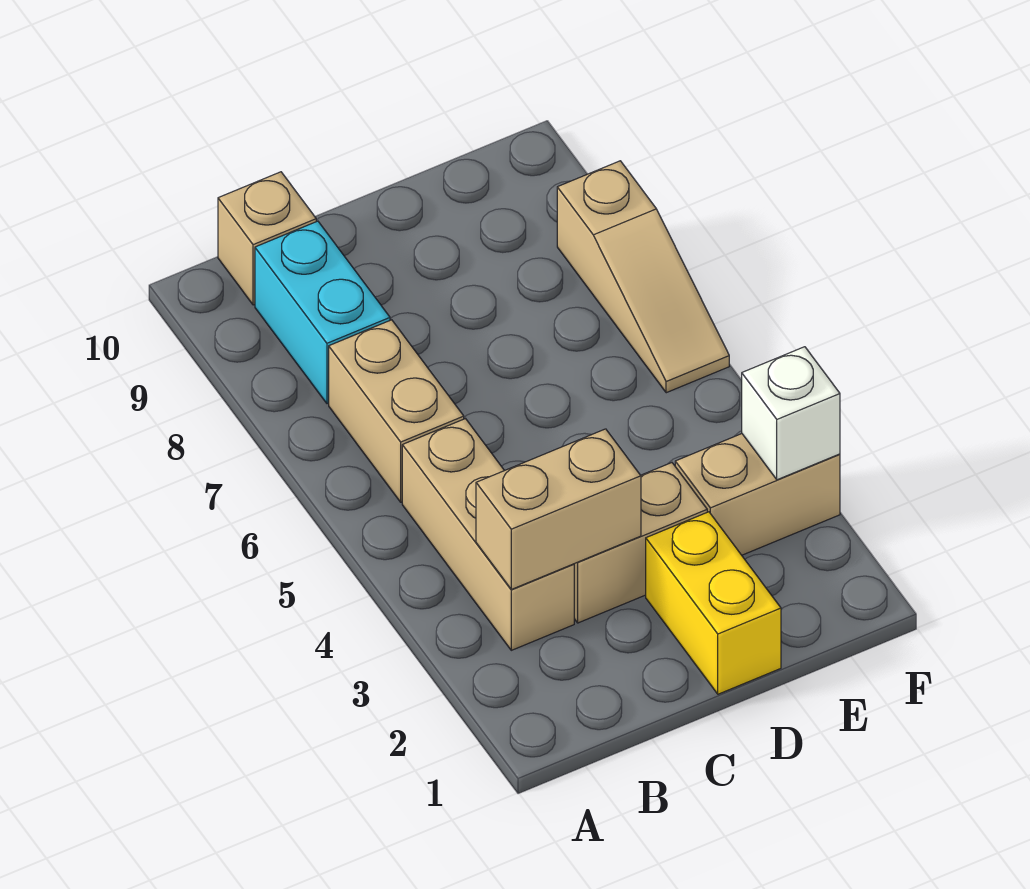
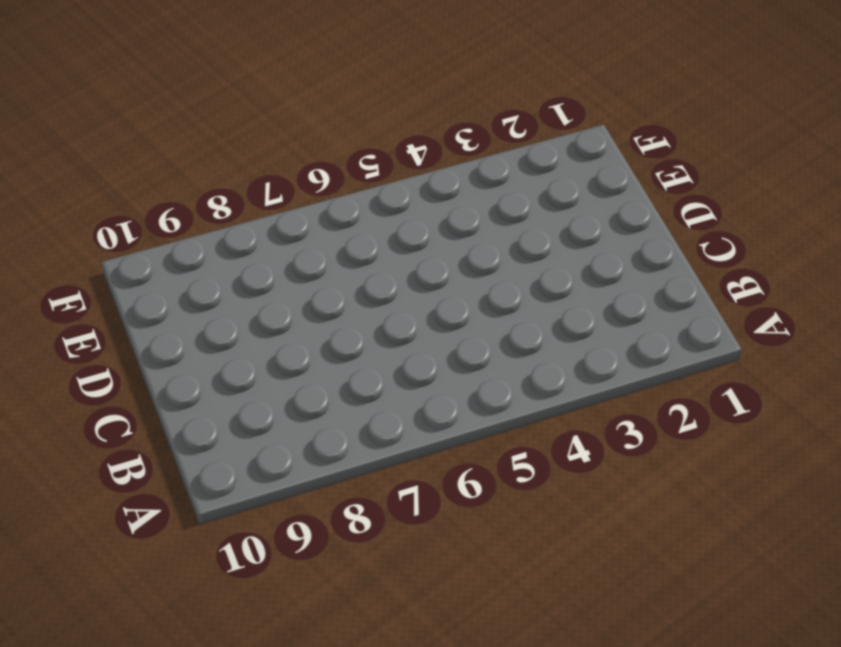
none -> tan brick B3:B5 level 1
none -> tan brick B6:B7 level 1

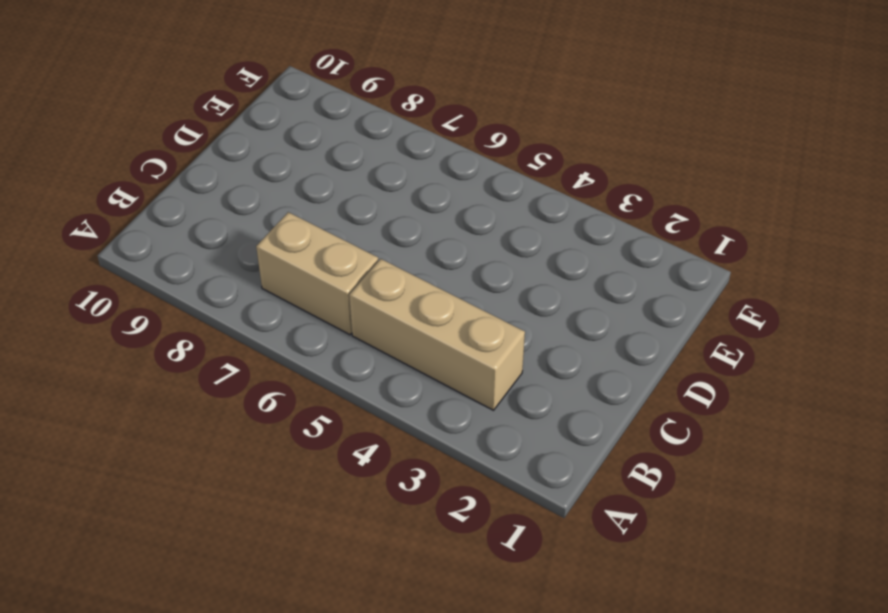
none -> cyan brick B8:B9 level 1
none -> tan brick B10 level 1

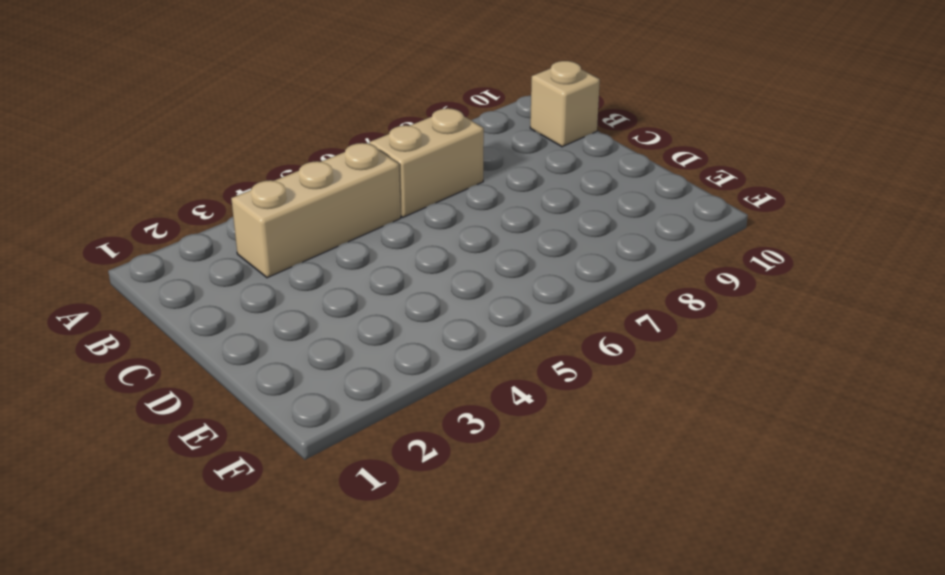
none -> cyan brick B8:B9 level 1
none -> tan brick C3:D3 level 1

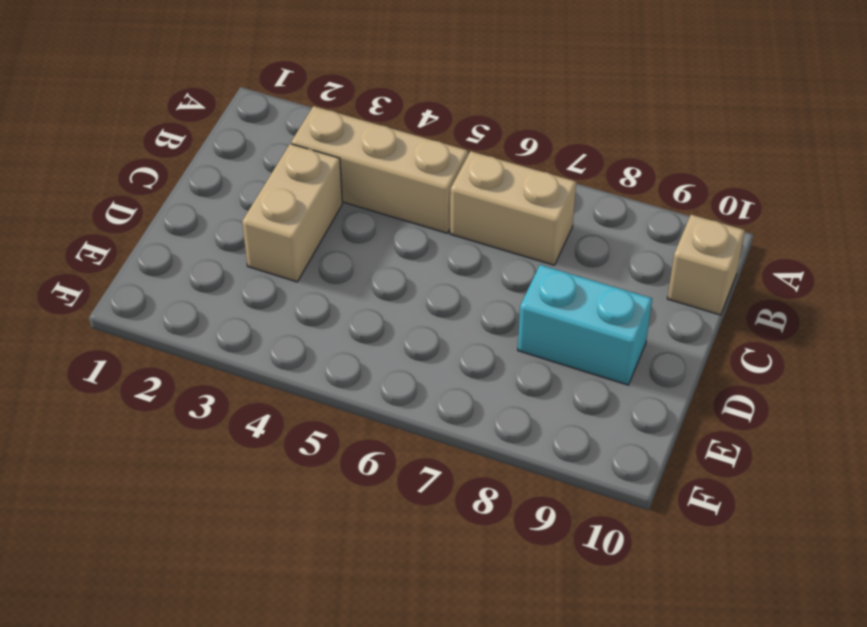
cyan brick D8:D9 level 1 -> cyan brick B8:B9 level 1
none -> yellow brick D1:D2 level 1
none -> tan brick E3:F3 level 1

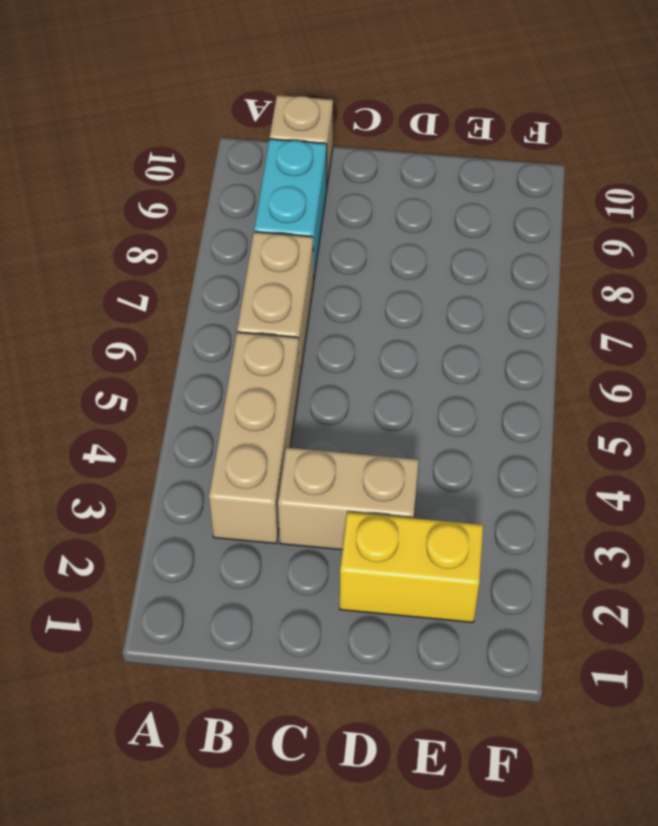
yellow brick D2:E2 level 1 -> yellow brick D1:D2 level 1
none -> tan brick E3:F3 level 1
none -> tan slope F6:F8 level 1 top 8

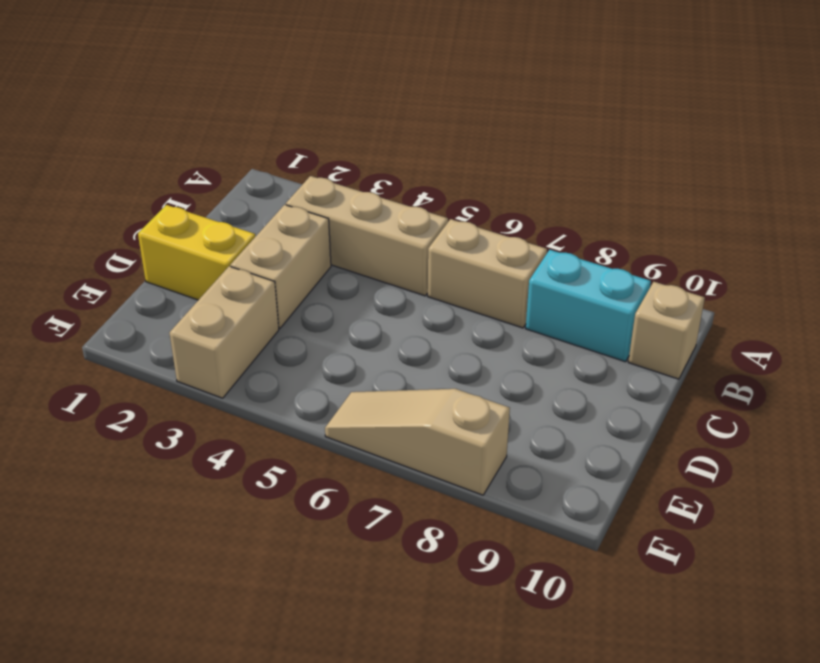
none -> tan brick B3:C3 level 2
none -> white brick F3 level 2

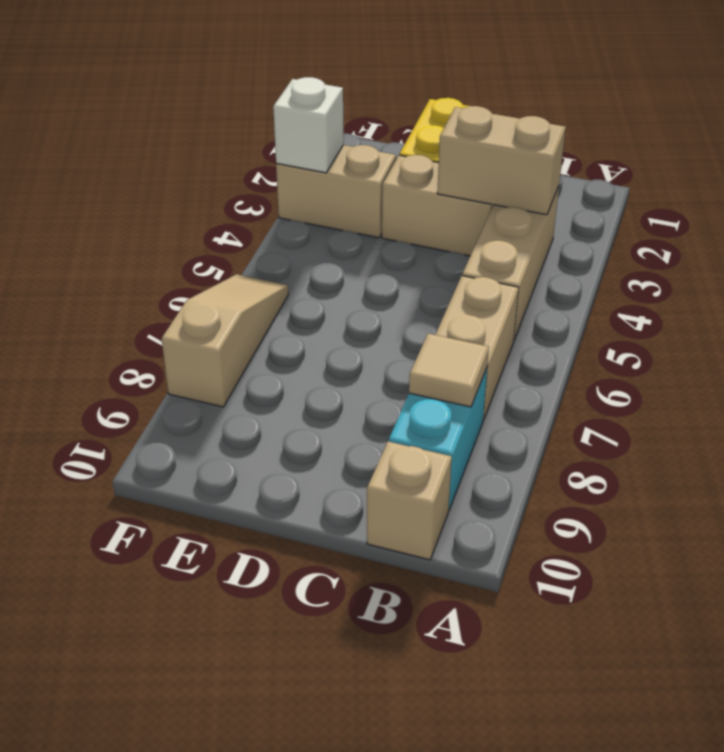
tan tile B8 level 2 -> none

